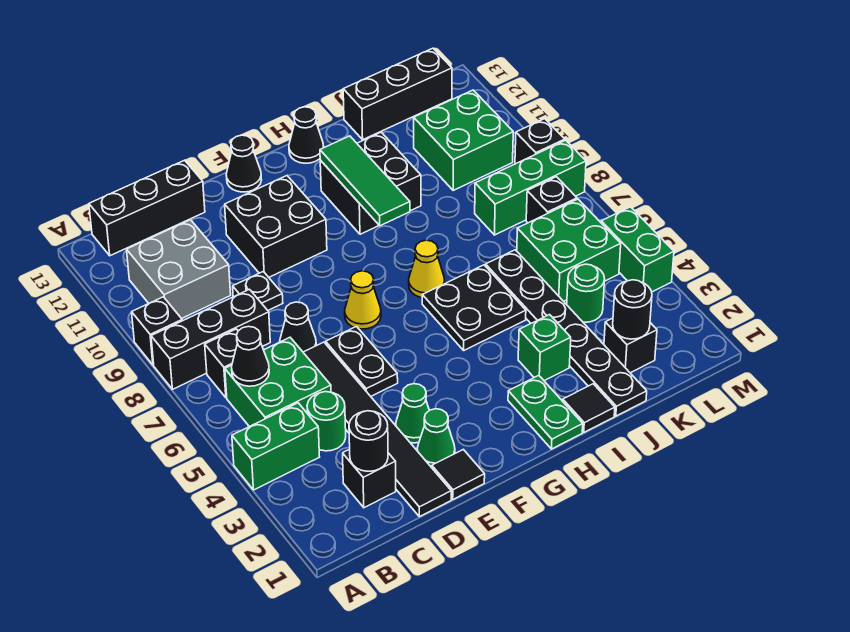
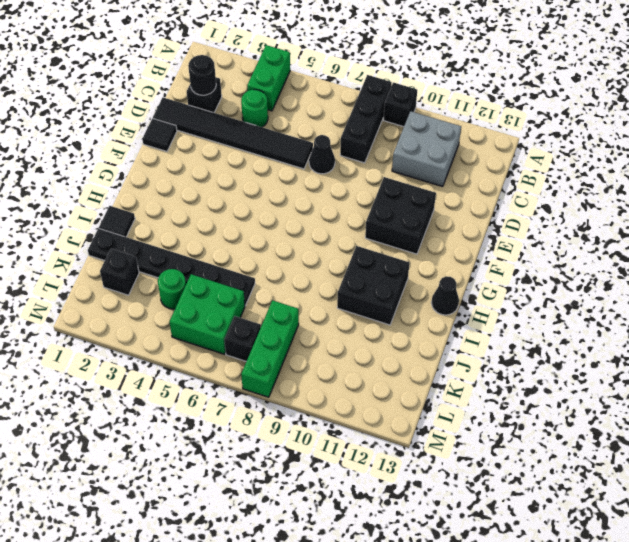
none -> green brick B5:C6 level 1
none -> black brick B7 level 1
none -> black brick B13:D13 level 1
none -> black plate D9 level 1

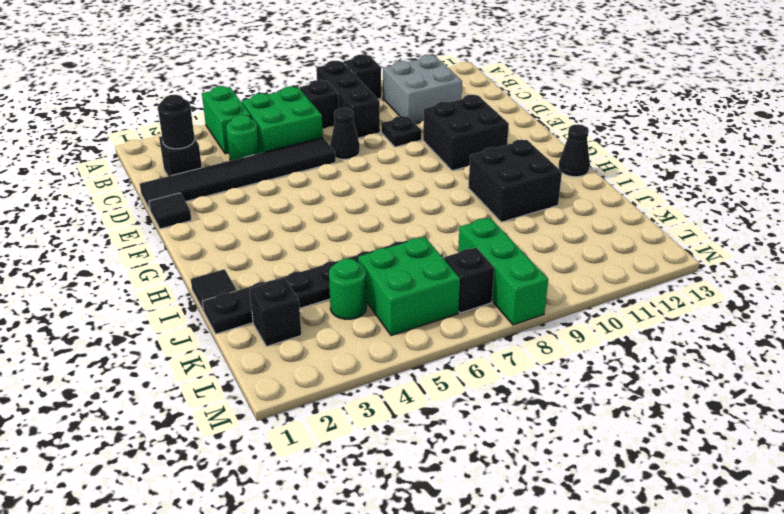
none -> black brick B13:D13 level 1
none -> green cone E2 level 1
none -> green cone E3 level 1
none -> black plate E5:E6 level 1

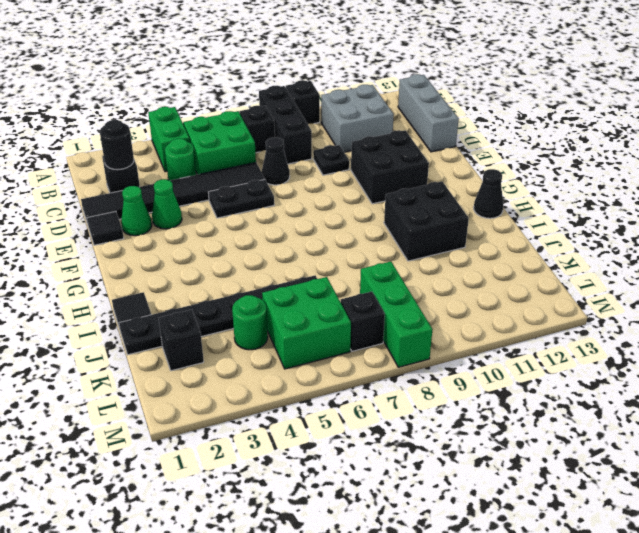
grey brick B13:D13 level 1 -> black brick B13:D13 level 1
none -> yellow cone F7 level 1
none -> black cone F13 level 1
none -> green plate H1:H2 level 1
none -> black plate H5:I6 level 1

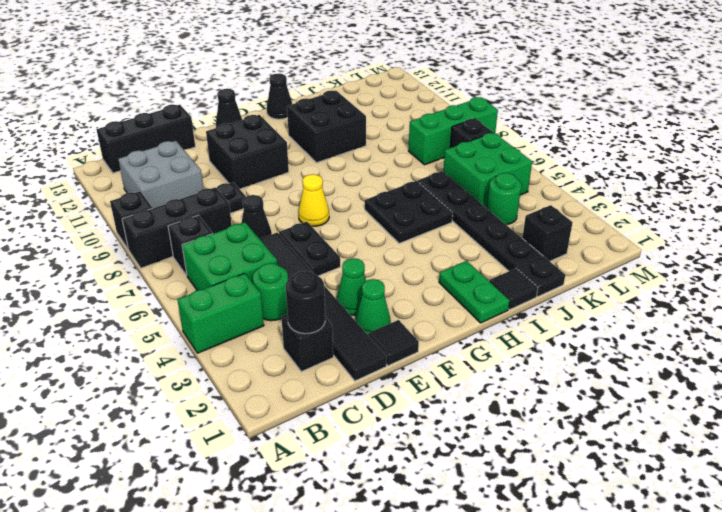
none -> yellow cone H7 level 1
none -> green brick I3 level 1
none -> black brick J13:L13 level 1
none -> green brick K10:L11 level 1

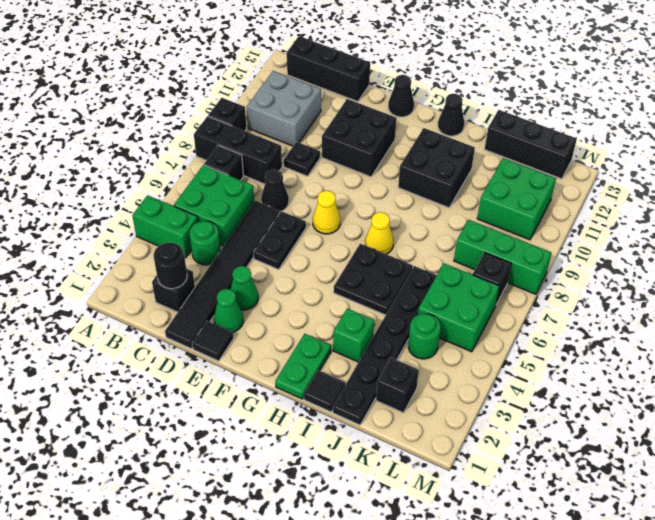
none -> green brick M4:M5 level 1
none -> black brick M9 level 1
none -> black cone B6 level 2
none -> green tile H9:H11 level 2

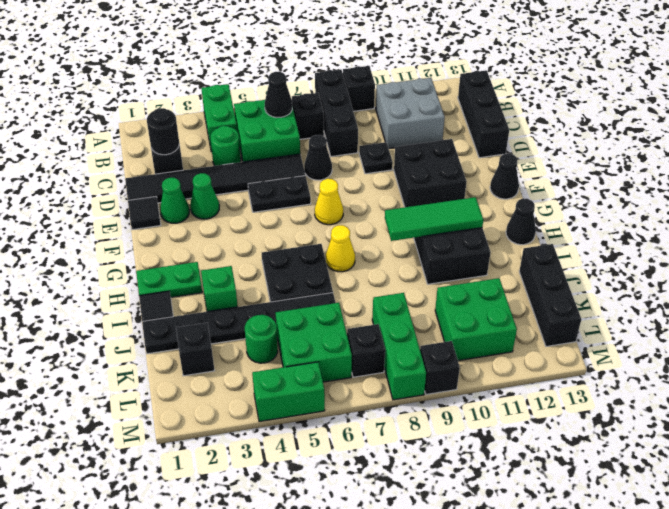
none -> black round brick K2 level 2

